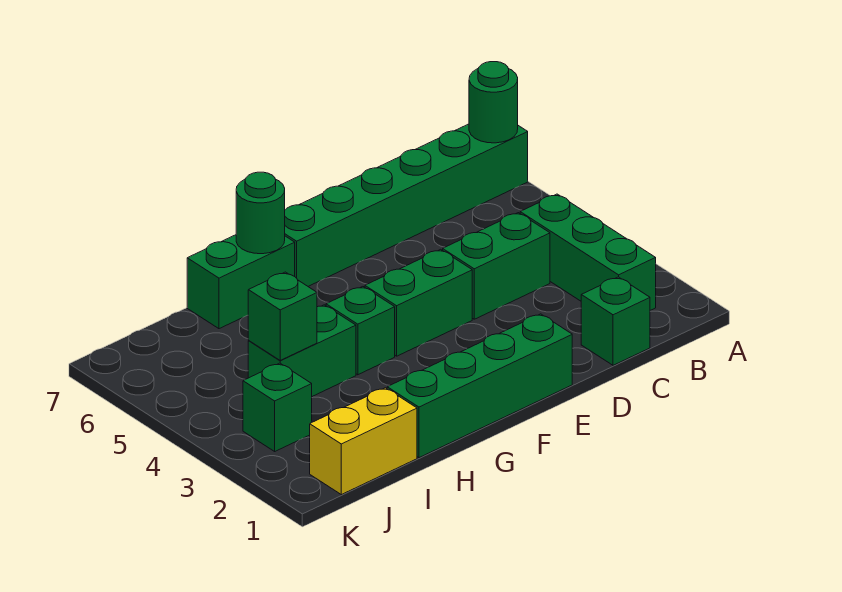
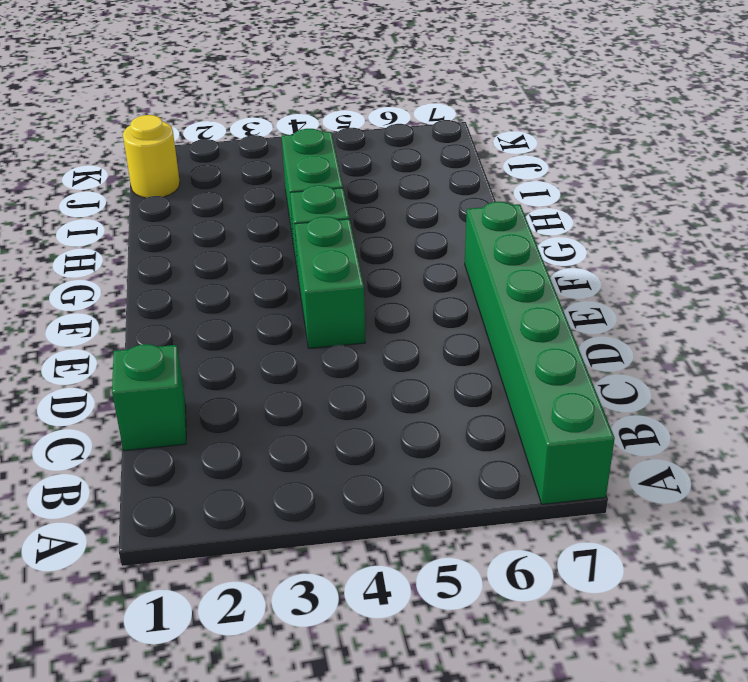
yellow round brick J1 level 1 -> yellow brick I1:J1 level 1
none -> green brick B2:B4 level 1
none -> green brick C4:D4 level 1
none -> green brick E1:H1 level 1

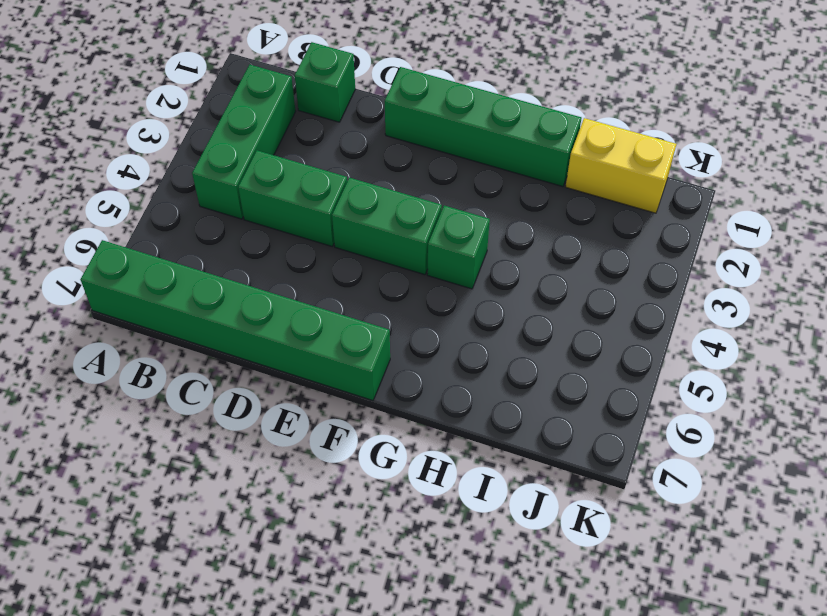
none -> green brick G7:H7 level 1
none -> green brick H4:I4 level 1
none -> green brick J3 level 1

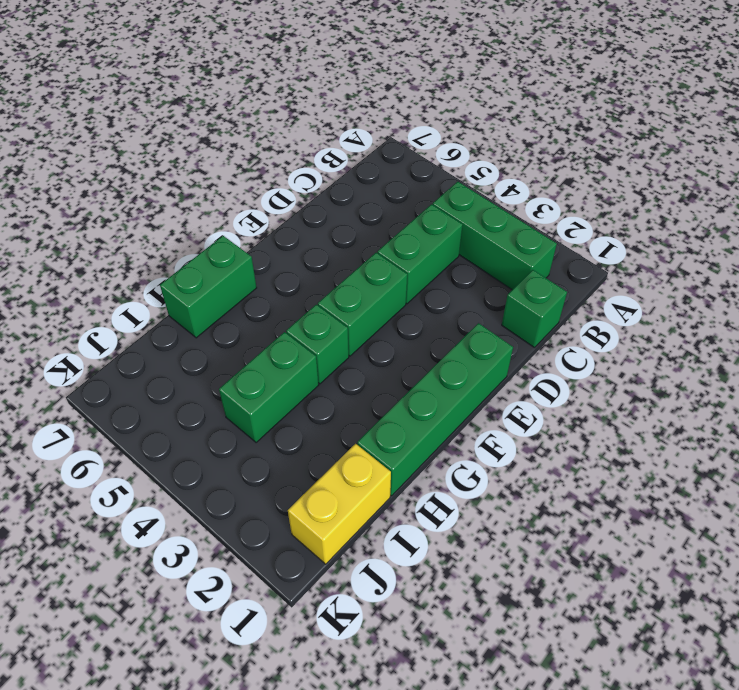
none -> green brick A7:F7 level 1
none -> green brick J3 level 1
none -> green round brick A7 level 2

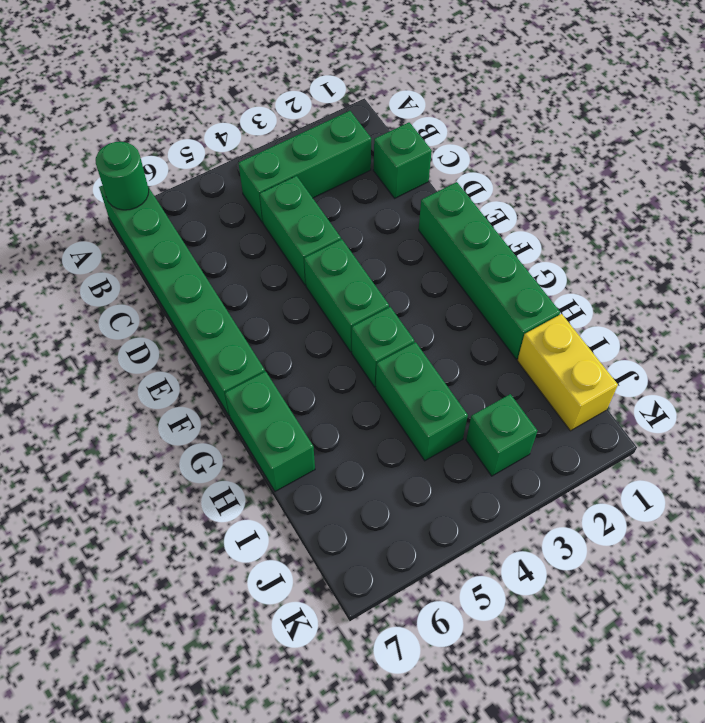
none -> green round brick G7 level 2
none -> green brick I4 level 2

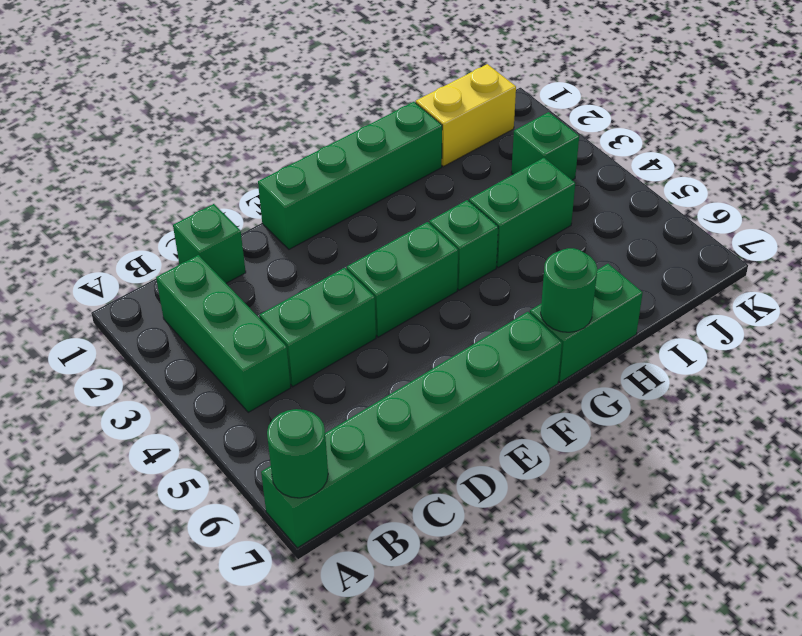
none -> green brick I4 level 2

